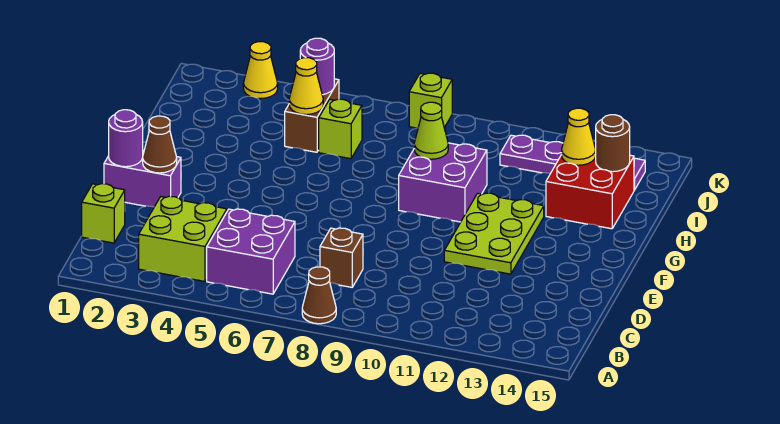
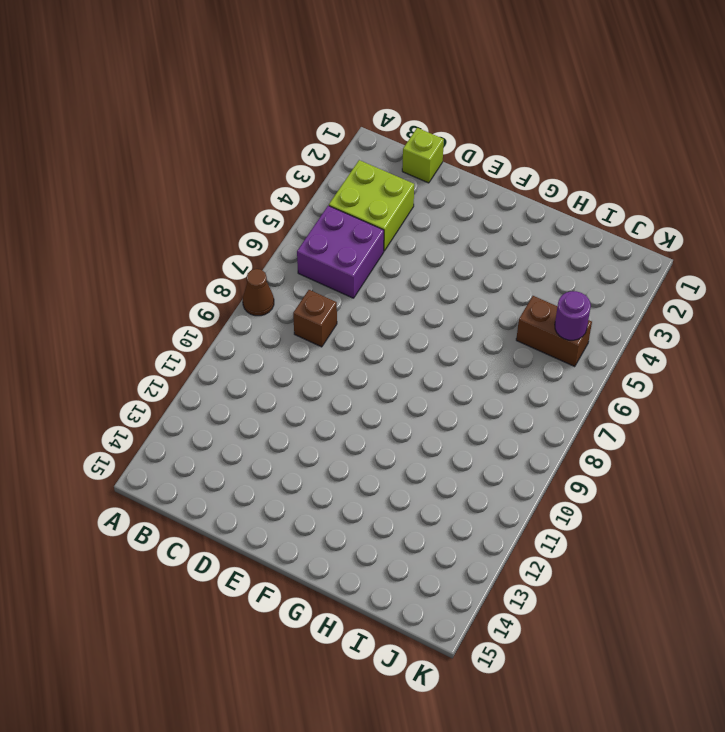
none -> purple brick E1:E2 level 1
none -> lime plate E11:G12 level 1
none -> purple brick G9:H10 level 1

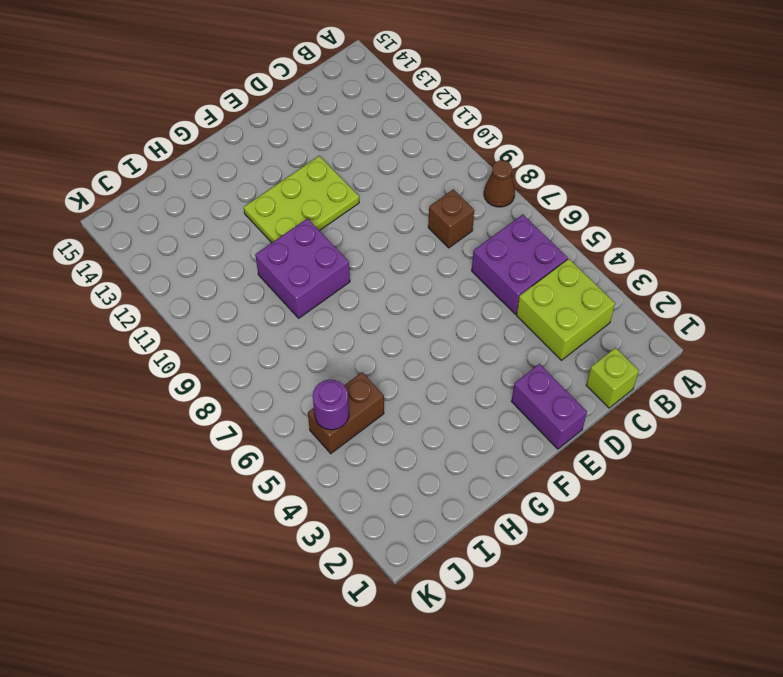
none -> red brick H13:I14 level 1
none -> lime brick I6 level 1
none -> purple plate J11:J14 level 1

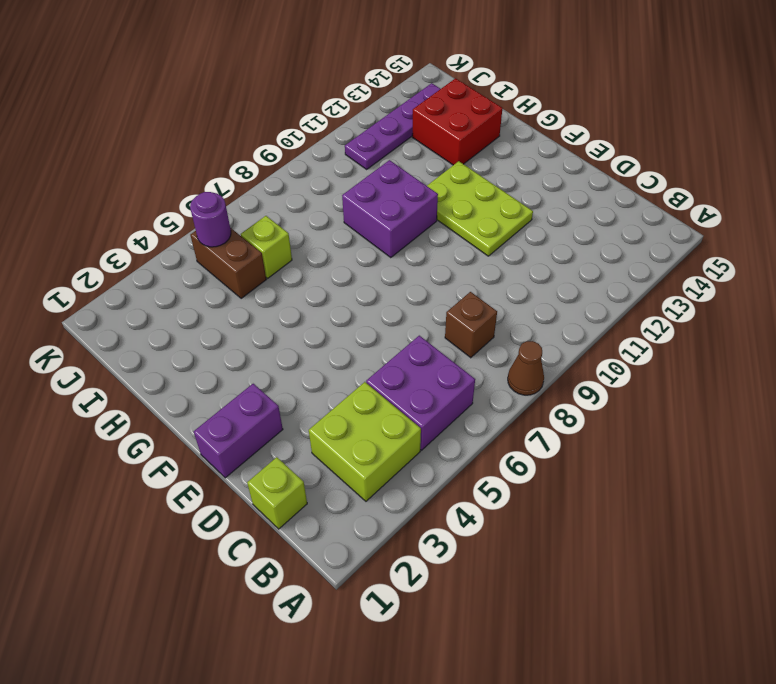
none -> yellow cone K3 level 1
none -> lime brick K8 level 1
none -> purple round brick E1 level 2

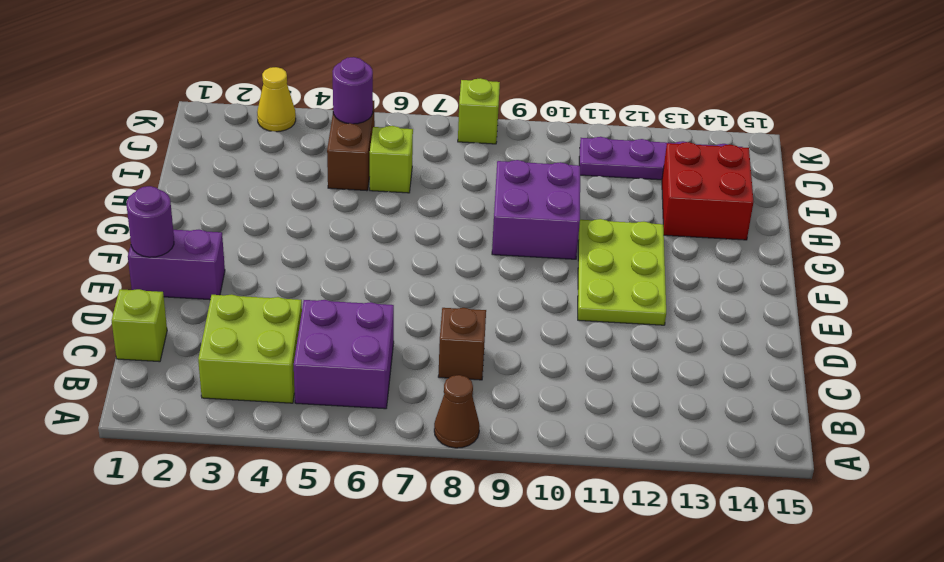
none -> brown cone E2 level 2
none -> lime cone H9 level 2
none -> yellow cone I5 level 2

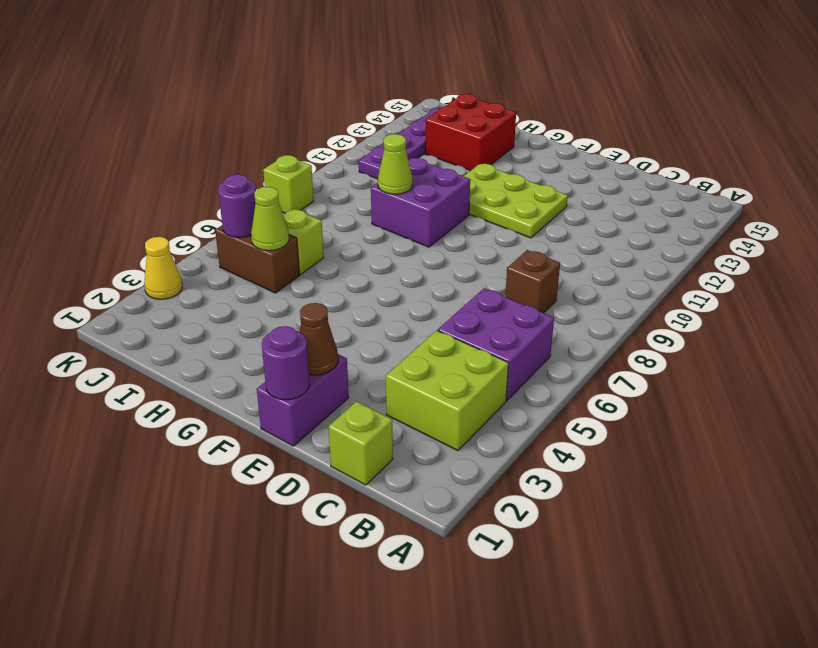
lime cone I5 level 2 -> yellow cone I5 level 2
none -> brown cone A8 level 1
none -> yellow cone I13 level 2
none -> brown round brick I14 level 2

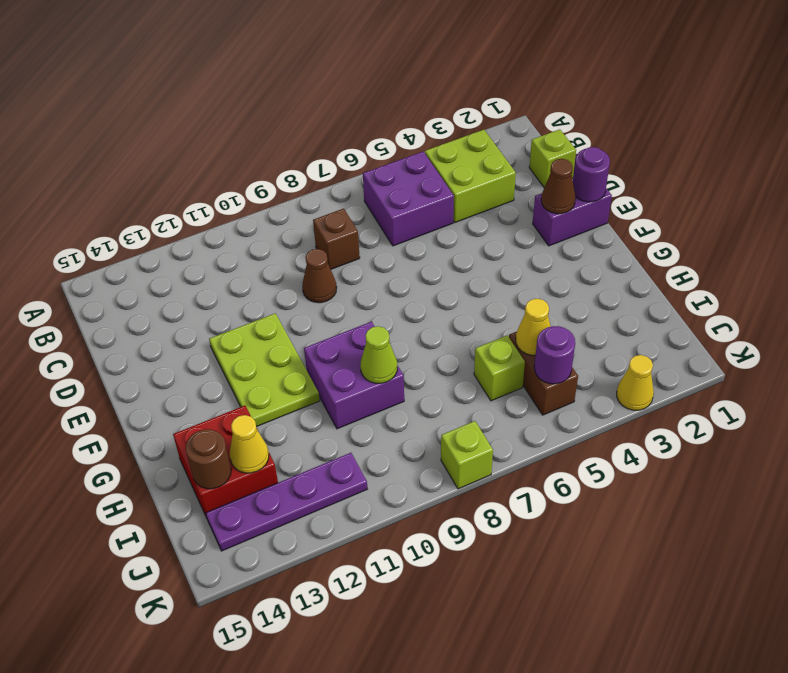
brown cone D9 level 1 -> brown cone A8 level 1

